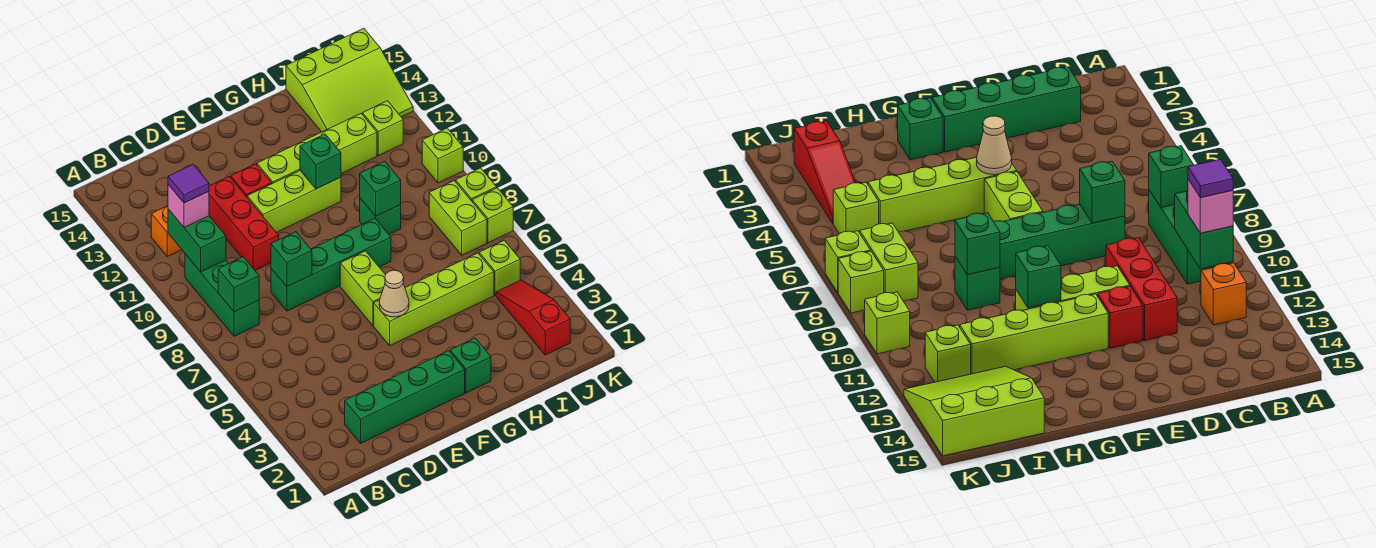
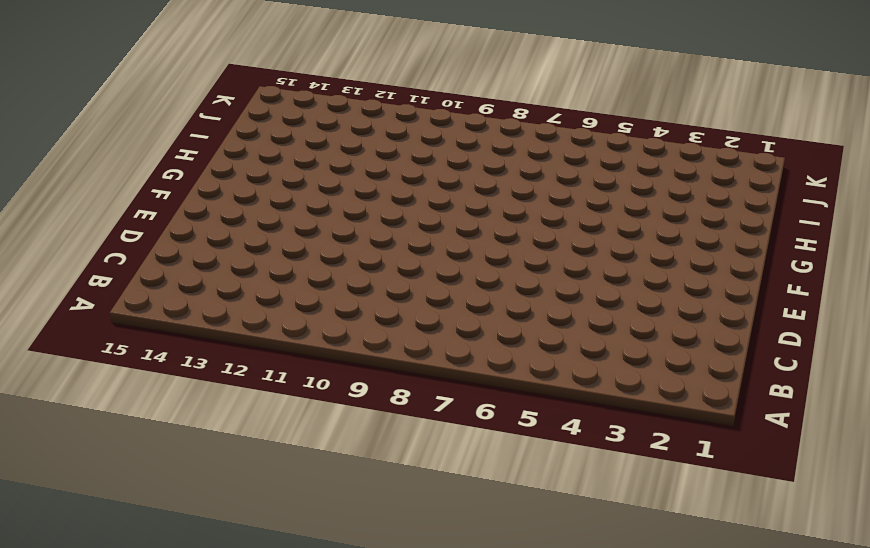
none -> green brick B8:B10 level 1
none -> orange brick B12 level 1
none -> green brick C2:F2 level 1

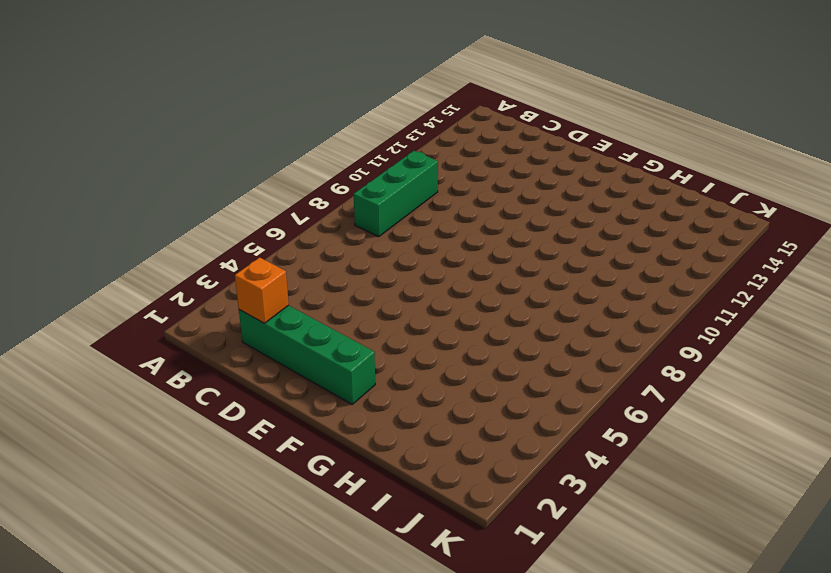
orange brick C2 level 2 -> orange brick B12 level 1
none -> green brick D8:G8 level 1
none -> red brick D10:D12 level 1
none -> lime brick E11:G11 level 1

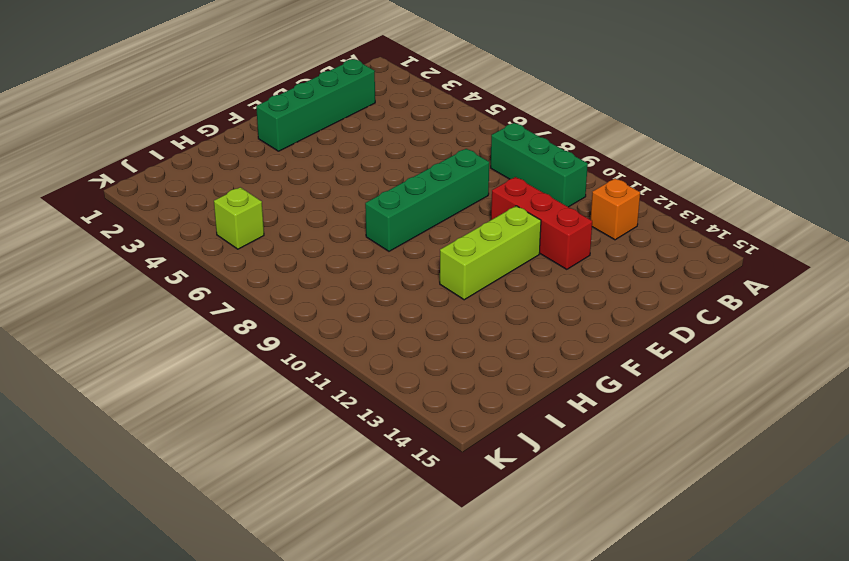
none -> red brick E12 level 1
none -> lime brick F5:I5 level 1
none -> lime brick F6:F7 level 1

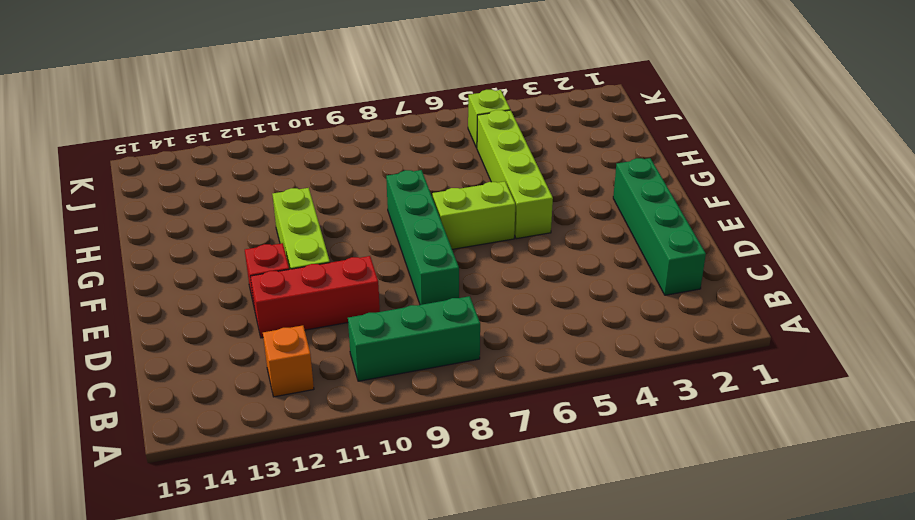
none -> lime brick F12:I12 level 1
none -> green brick G2 level 1
none -> green brick H9 level 1

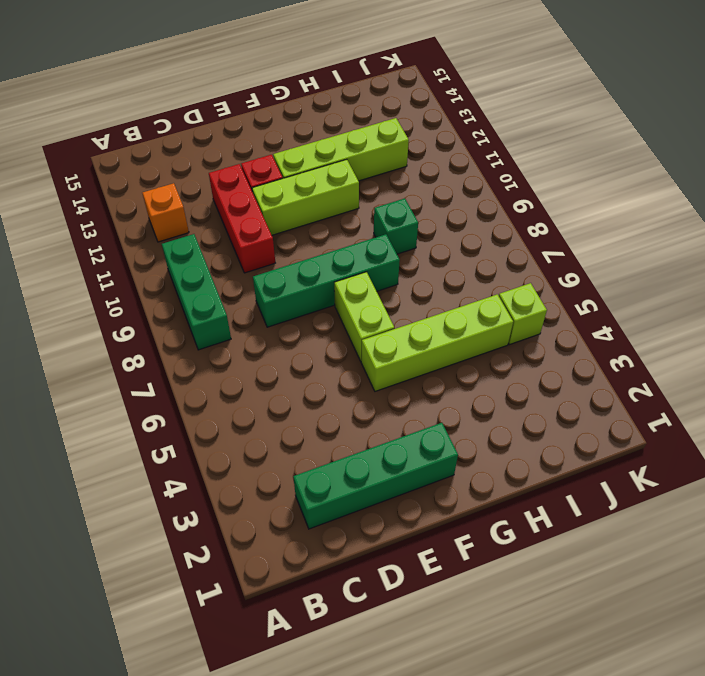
none -> green brick G2 level 1
none -> lime slope I13:K15 level 1 top 15
none -> red slope J2:J4 level 1 top 2

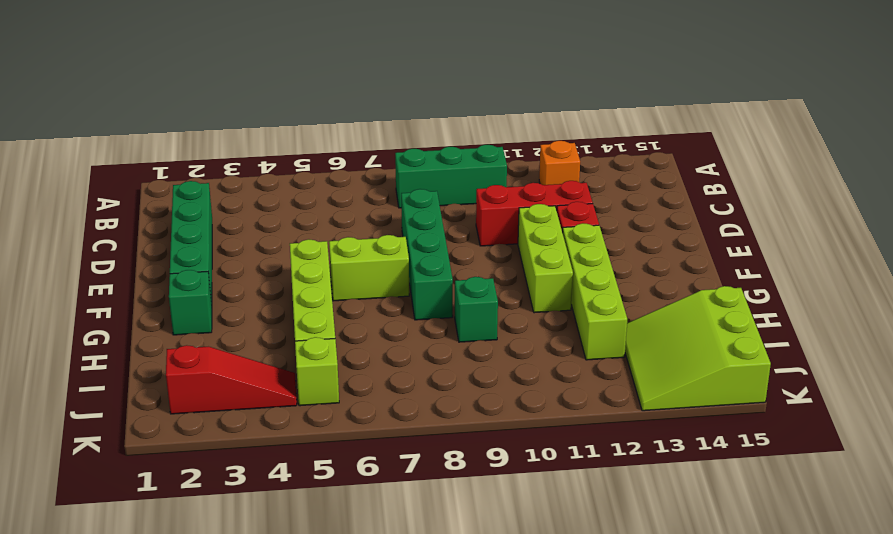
none -> lime brick J7:J8 level 1
none -> lime brick J12 level 1
none -> lime brick K7 level 1

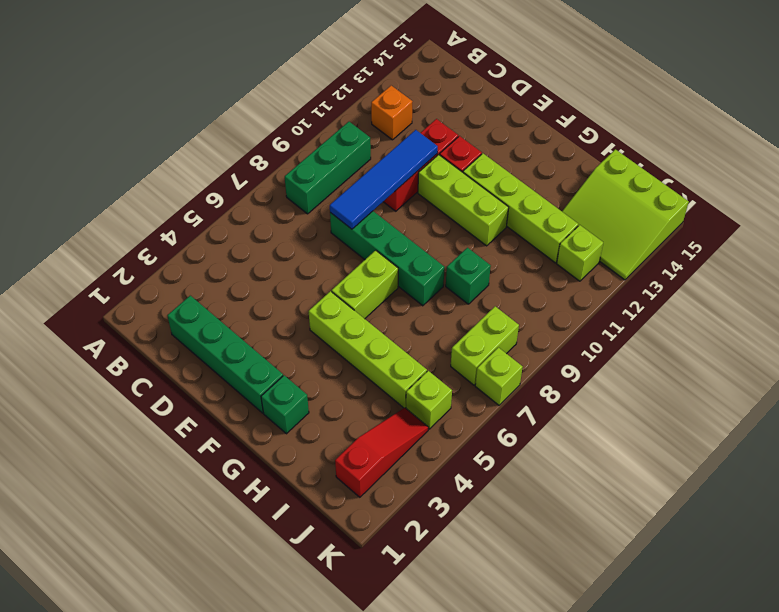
blue tile D8:D11 level 2 -> green brick D8 level 2
none -> lime brick K8 level 1
none -> lime brick K10 level 1
none -> green brick B8 level 2

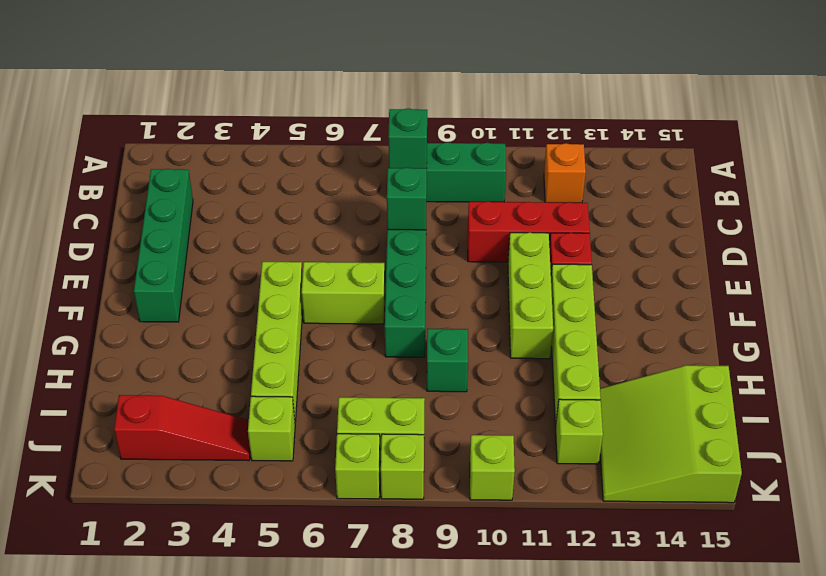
none -> green brick G2 level 1
none -> green brick B10:B11 level 2
none -> tan cone F5 level 2

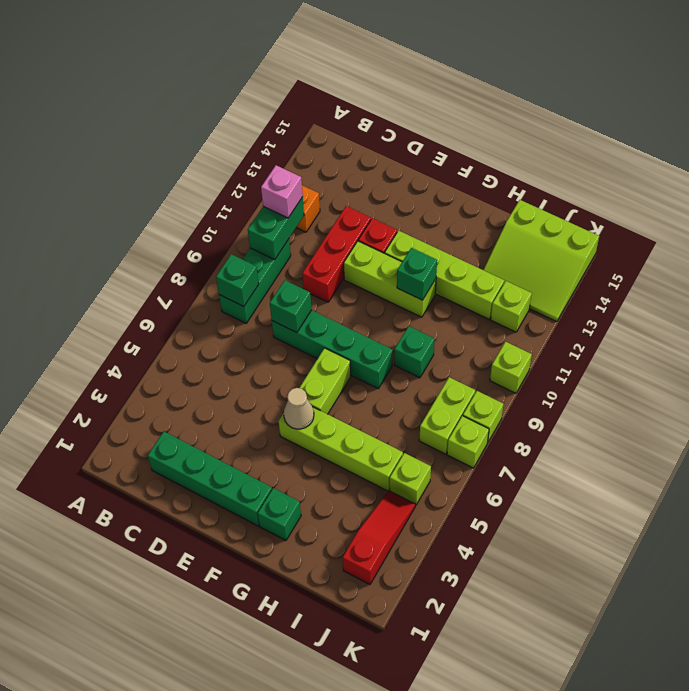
none -> green brick H9 level 2
none -> purple tile B11 level 4

